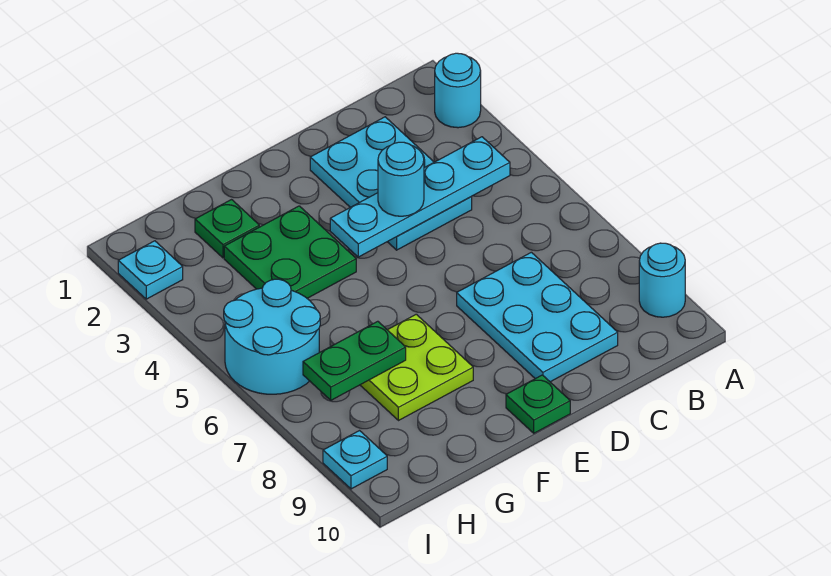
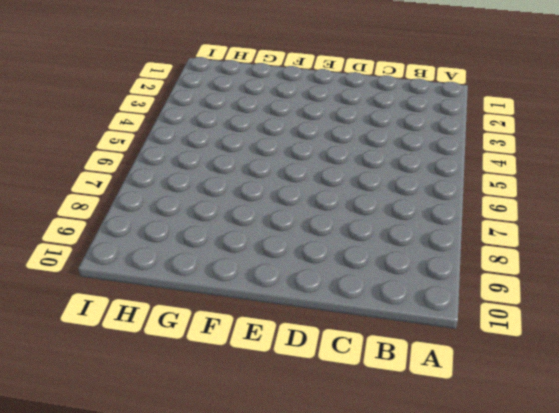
none -> cyan round brick A2 level 1
none -> cyan round brick A9 level 1
none -> cyan plate C2:D4 level 1

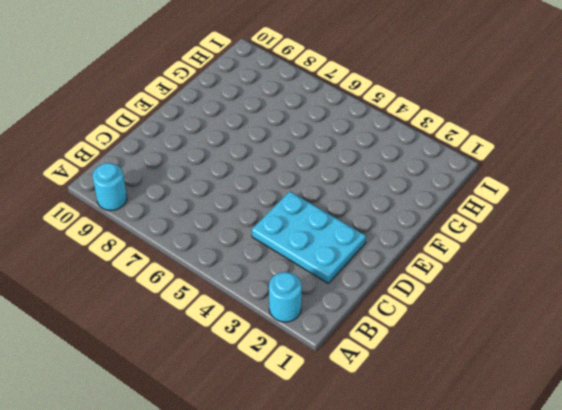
none -> cyan plate C7:D9 level 1
none -> green plate E10 level 1
none -> green plate F3:G4 level 1

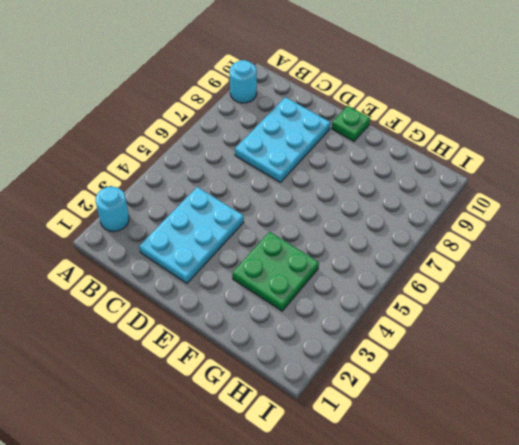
none -> lime plate F7:G8 level 1
none -> green plate G2 level 1
none -> cyan round brick H5:I6 level 1

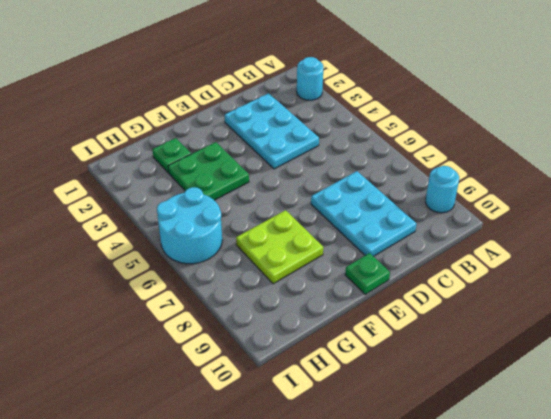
none -> cyan plate I2 level 1
none -> cyan plate I9 level 1
none -> cyan plate B4:E4 level 2

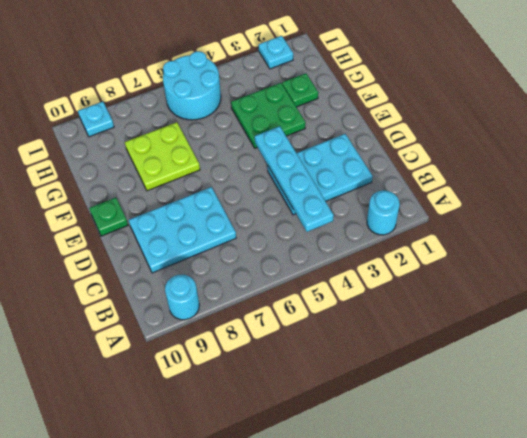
none -> green plate G7:H7 level 2
none -> cyan round brick D4 level 3

